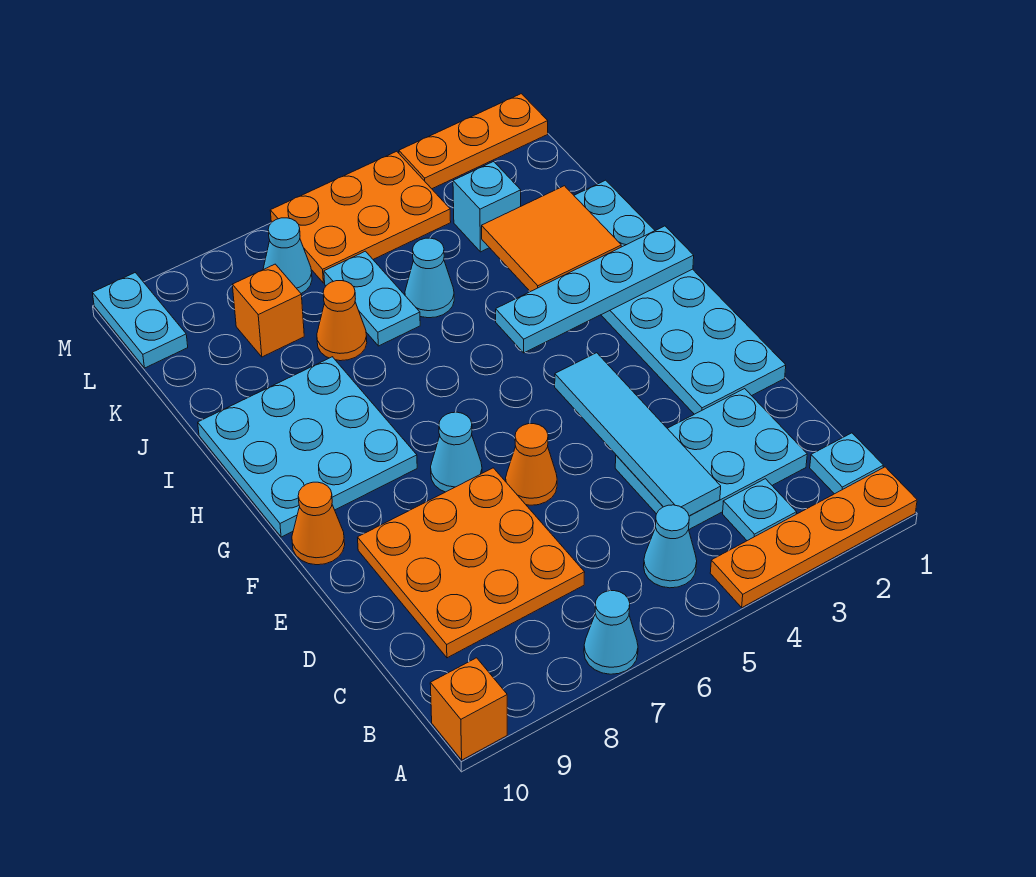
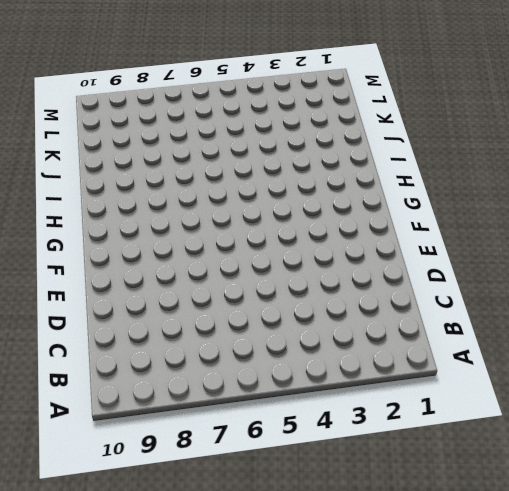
none -> orange plate A1:A4 level 1
none -> cyan cone A7 level 1
none -> orange brick A10 level 1

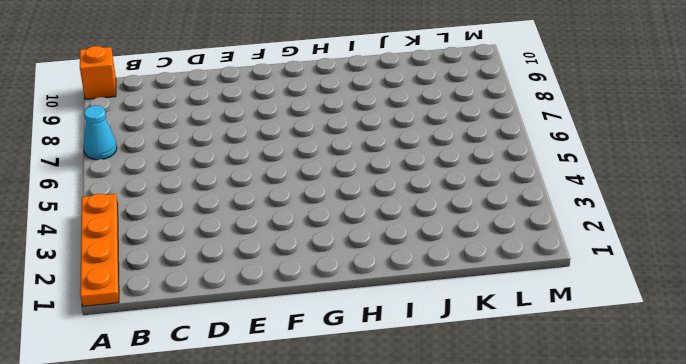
none -> cyan plate B1 level 1
none -> cyan plate B3 level 1
none -> cyan cone B5 level 1

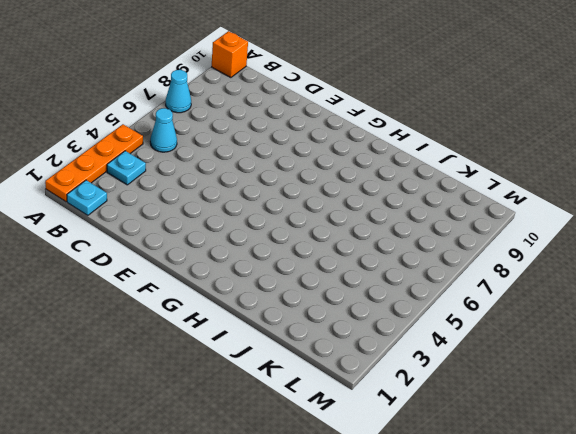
none -> cyan plate C2:D4 level 1
none -> orange plate C7:E9 level 1
none -> cyan plate E1:J2 level 1

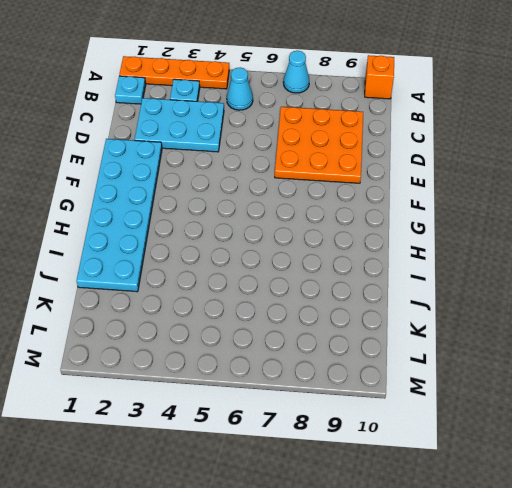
none -> orange cone E6 level 1
none -> cyan cone F7 level 1
none -> orange cone F10 level 1

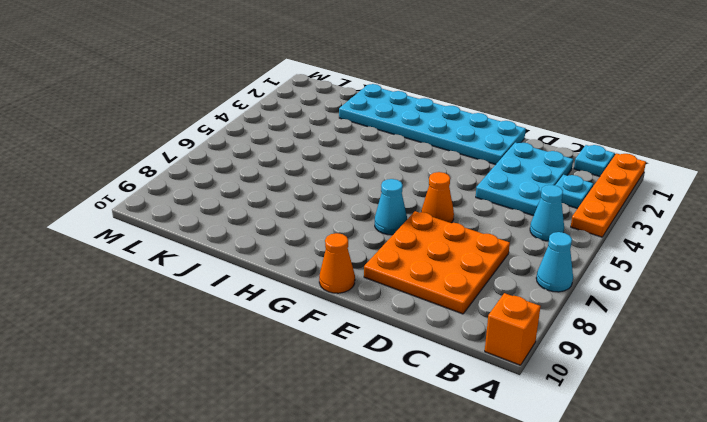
none -> cyan plate G8:I10 level 1
none -> cyan cone J5 level 1
none -> cyan plate J6:K6 level 1

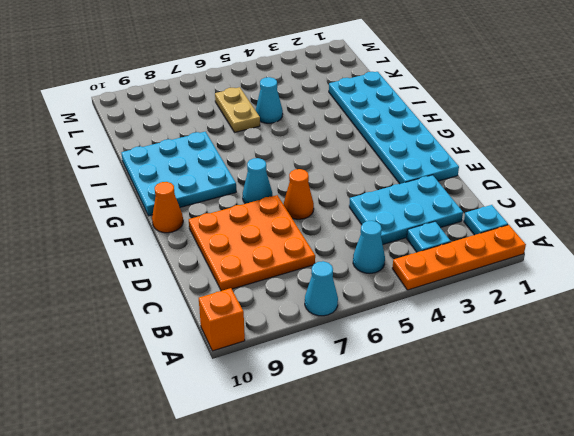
tan plate J6:K6 level 1 -> cyan plate J6:K6 level 1
none -> orange cone J7 level 1
none -> cyan brick K3 level 1
none -> orange brick K8 level 1

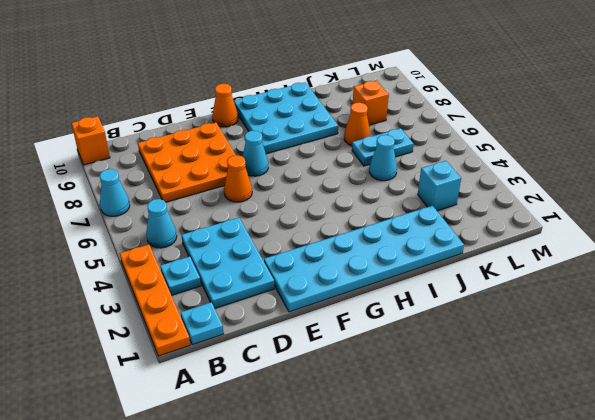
none -> orange plate L4:M6 level 1
none -> cyan cone L7 level 1
none -> cyan plate L10:M10 level 1

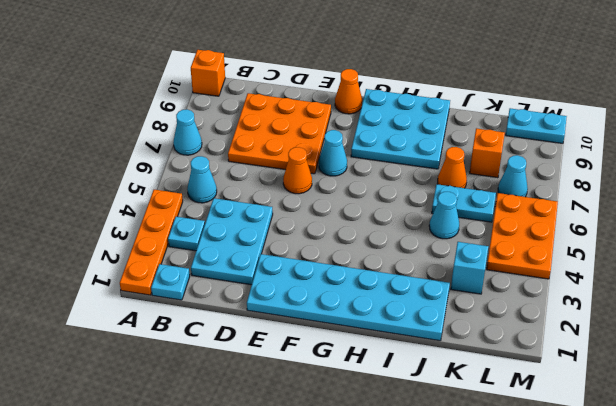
none -> orange plate M1:M3 level 1
none -> cyan tile C4:F4 level 2
none -> cyan plate H1:H4 level 2

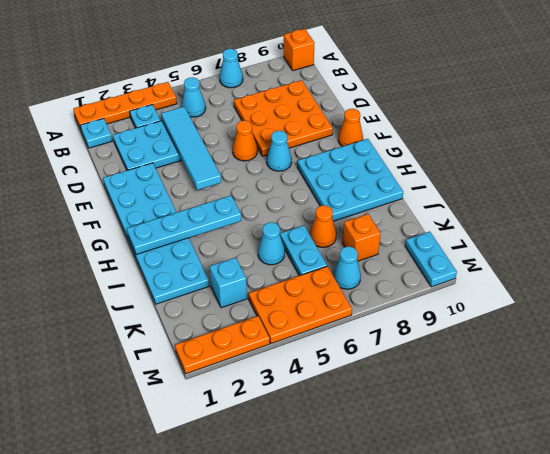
none -> orange tile I2:J3 level 2

